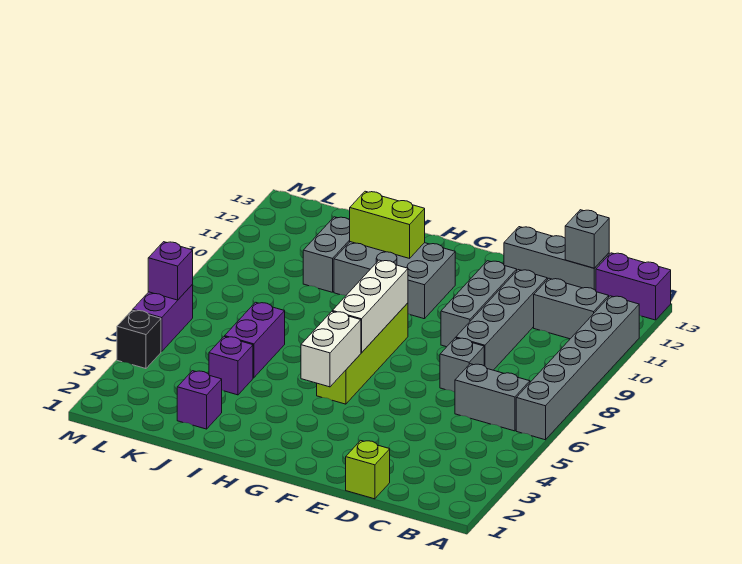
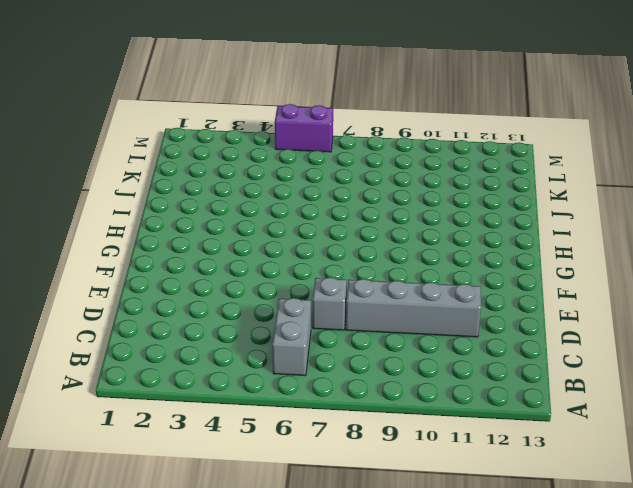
none -> grey brick A6:A11 level 1
none -> purple brick A13:B13 level 1
none -> grey brick B11:C11 level 1

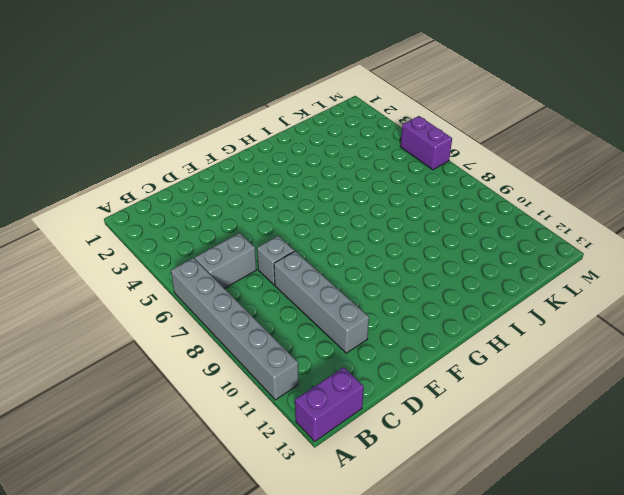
none -> grey brick B11:C11 level 1
none -> grey brick C13:E13 level 1
none -> lime brick D1 level 1

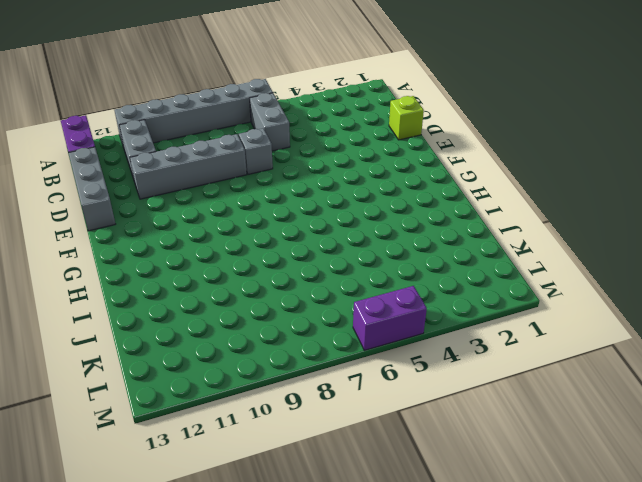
none -> grey brick E9:E11 level 1
none -> lime brick G5:G8 level 1
none -> grey brick G10:I11 level 1

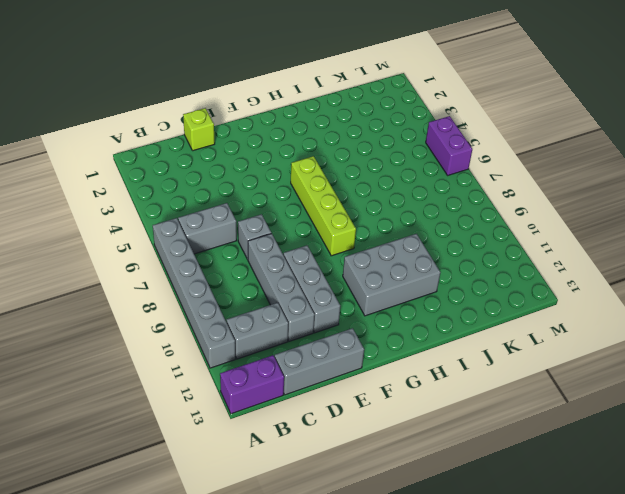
none -> purple brick J2 level 1
none -> purple brick J4 level 1
none -> purple brick J5:J6 level 1

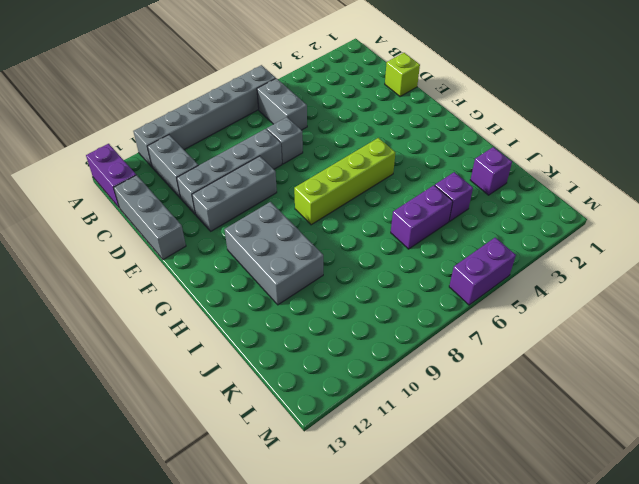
none -> grey brick J10:J11 level 1
none -> black brick M4 level 1
none -> grey brick C13 level 2

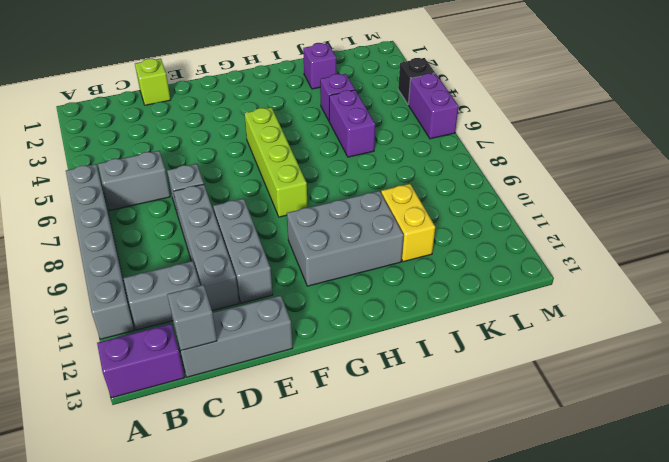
yellow brick J10:J11 level 1 -> grey brick J10:J11 level 1
none -> white brick G4:G5 level 2
none -> white brick G6:G8 level 2
none -> lime brick H11:I11 level 2

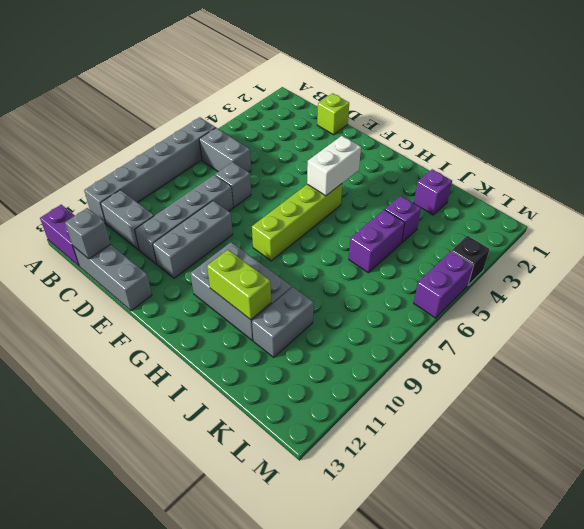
none -> white brick G6:G8 level 2
none -> purple brick M6 level 2

